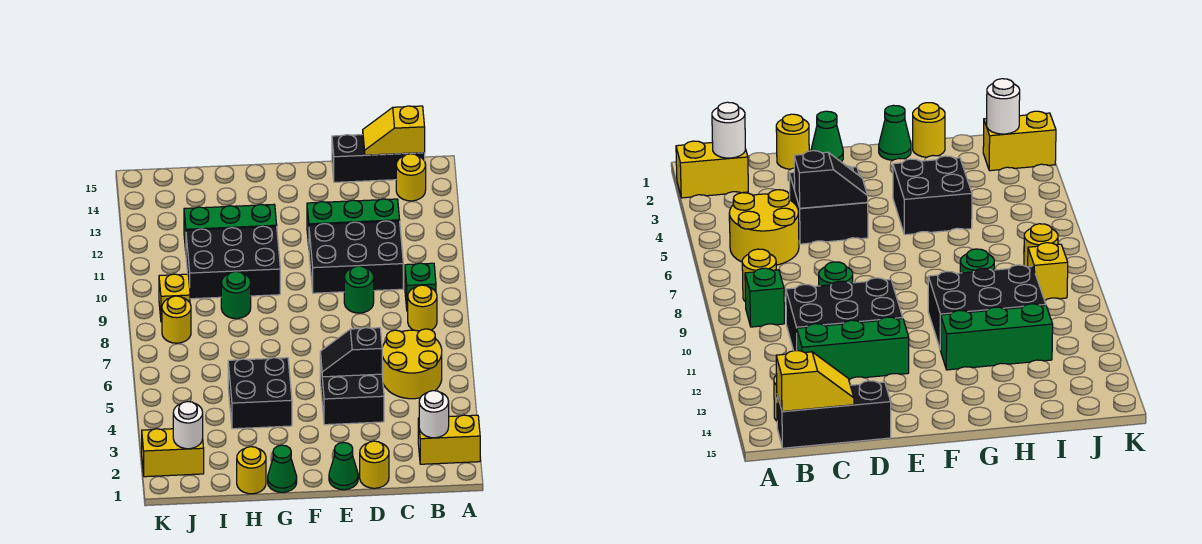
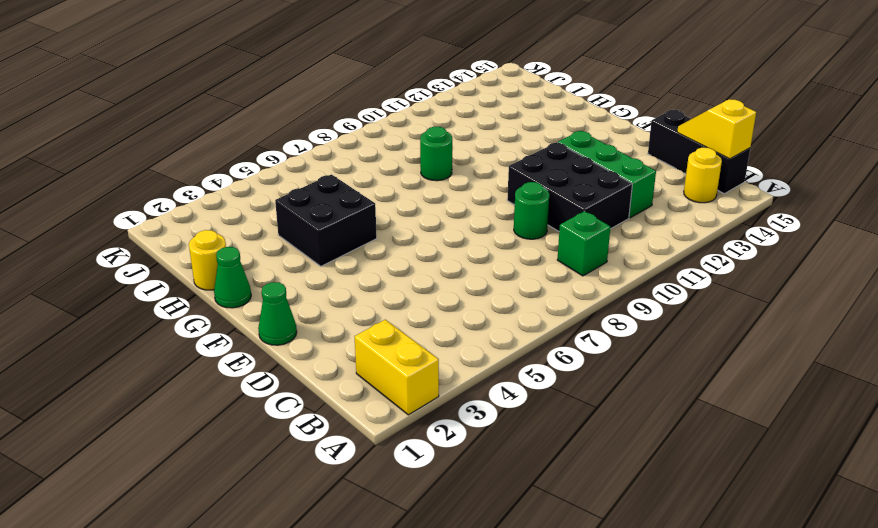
none -> yellow round brick B5:C6 level 1
none -> yellow round brick B8 level 1
none -> yellow round brick D1 level 1

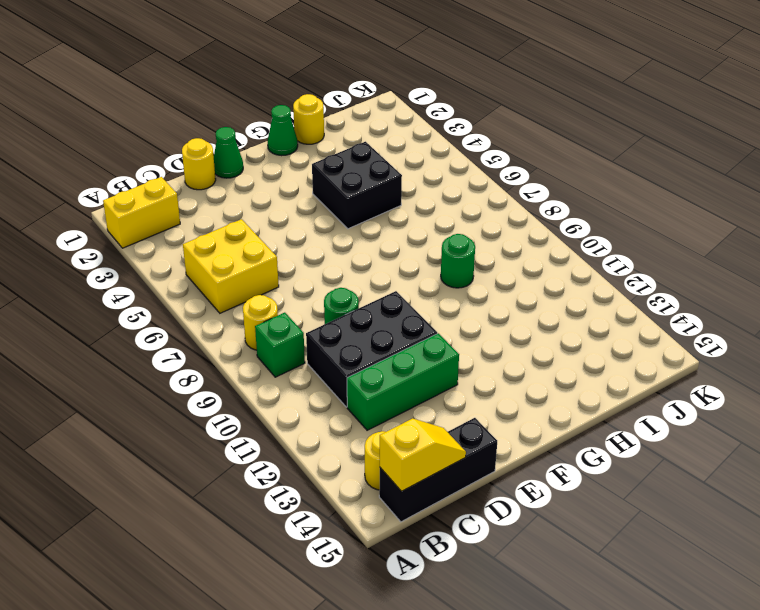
yellow brick B5:C6 level 1 -> yellow round brick B5:C6 level 1
none -> black brick D4:E5 level 1
none -> black brick G10:I11 level 1
none -> green brick G12:I12 level 1

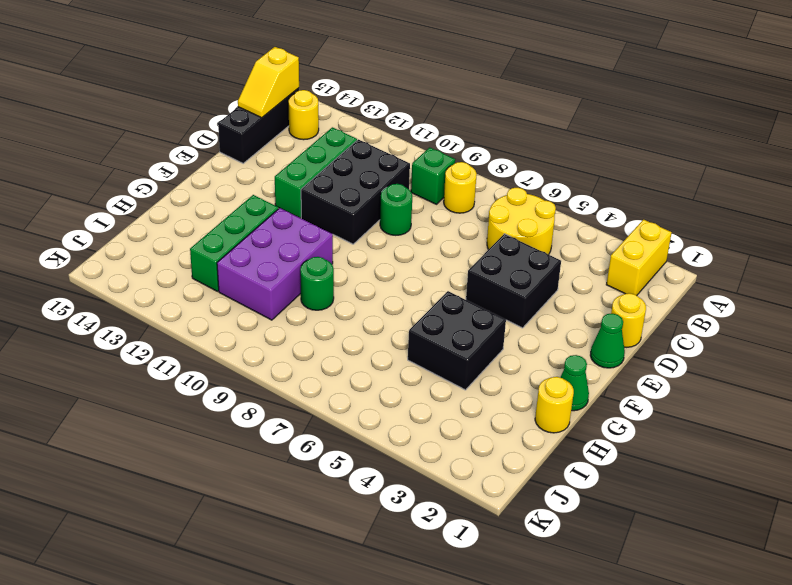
purple brick G10:I11 level 1 -> black brick G10:I11 level 1
none -> yellow brick J2:K2 level 1
none -> yellow round brick J8 level 1
none -> yellow brick J9 level 1

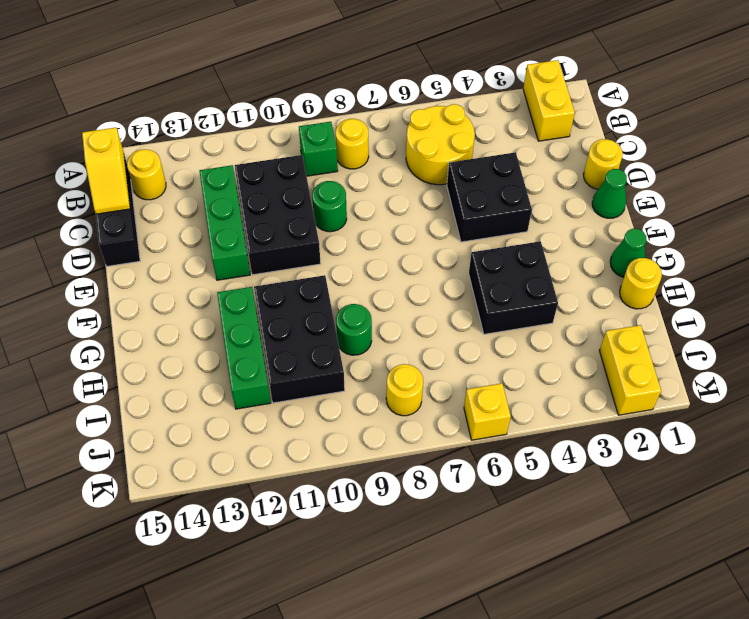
yellow brick K6 level 1 -> yellow brick J9 level 1
none -> white round brick B2 level 2
none -> black slope D5:E5 level 2 top D
none -> white round brick J2 level 2

